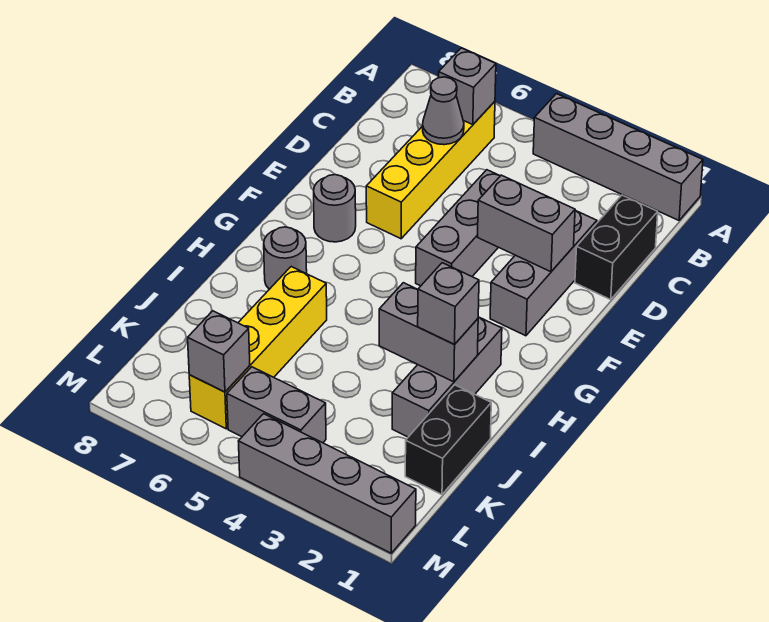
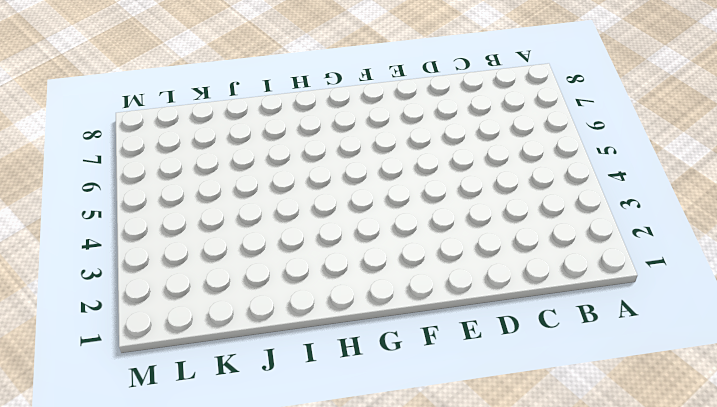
none -> grey brick A1:A4 level 1
none -> yellow brick B6:E6 level 1
none -> black brick C1:D1 level 1

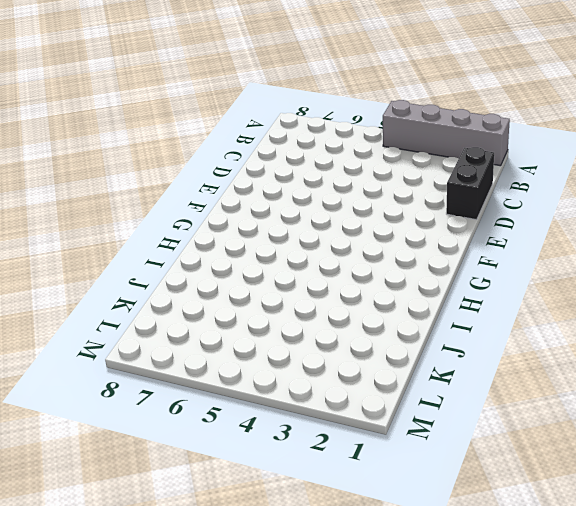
none -> yellow brick B6:E6 level 1
none -> grey brick D2:F2 level 1
none -> grey brick D4:F4 level 1

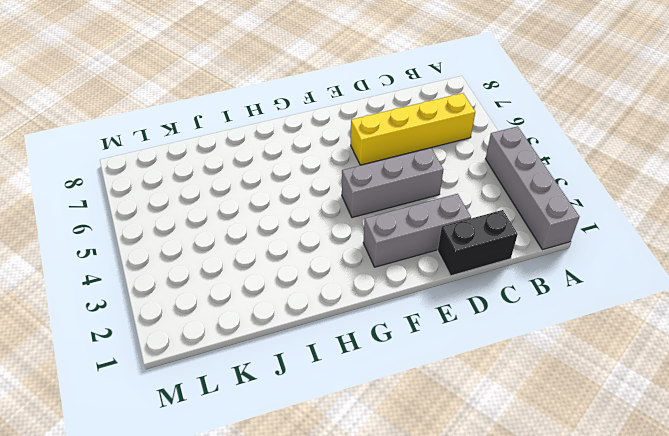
none -> grey round brick F7 level 1
none -> grey brick H2:J2 level 1
none -> grey round brick H7 level 1

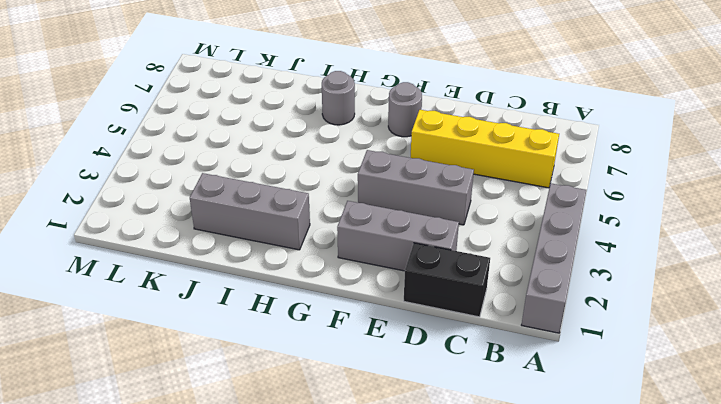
none -> yellow brick I6:L6 level 1
none -> black brick J1:K1 level 1
none -> grey brick L4:L5 level 1

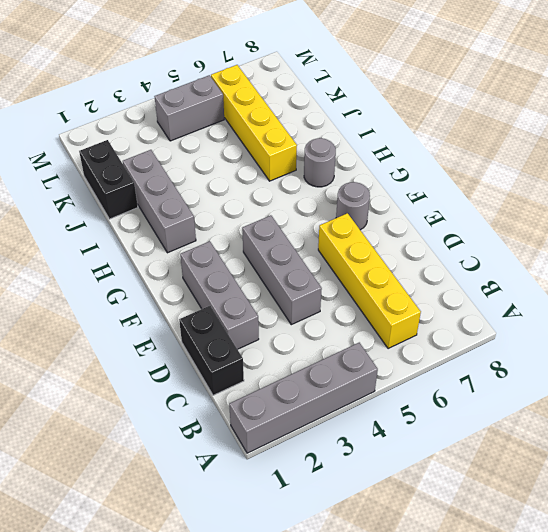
none -> grey brick M1:M4 level 1
none -> grey brick B6 level 2
none -> grey cone C6 level 2

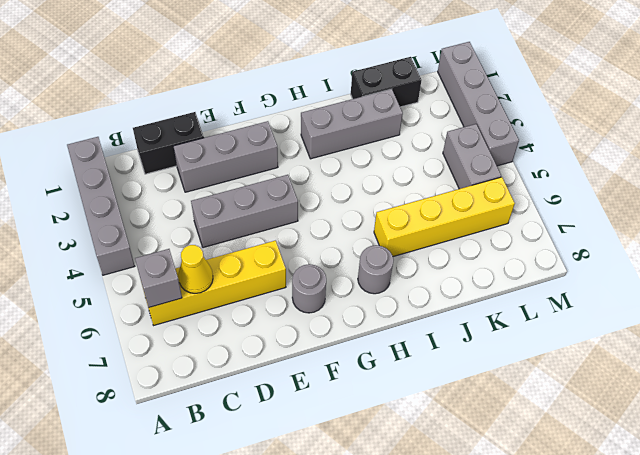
yellow cone C6 level 2 -> grey cone C6 level 2
none -> grey brick E2:E3 level 2
none -> grey brick I2:I3 level 2
none -> grey brick L6 level 2

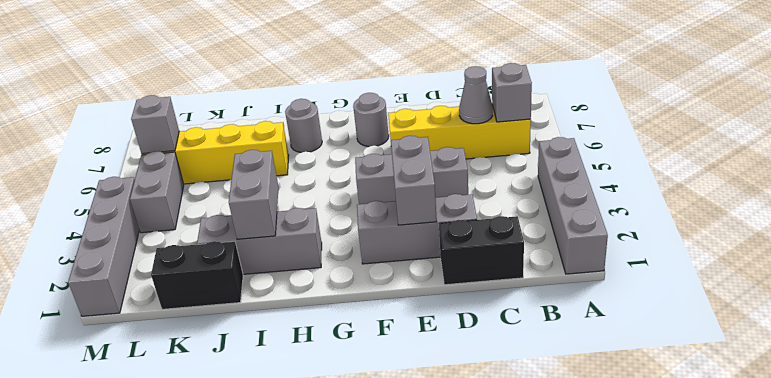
none -> grey brick I2 level 3

